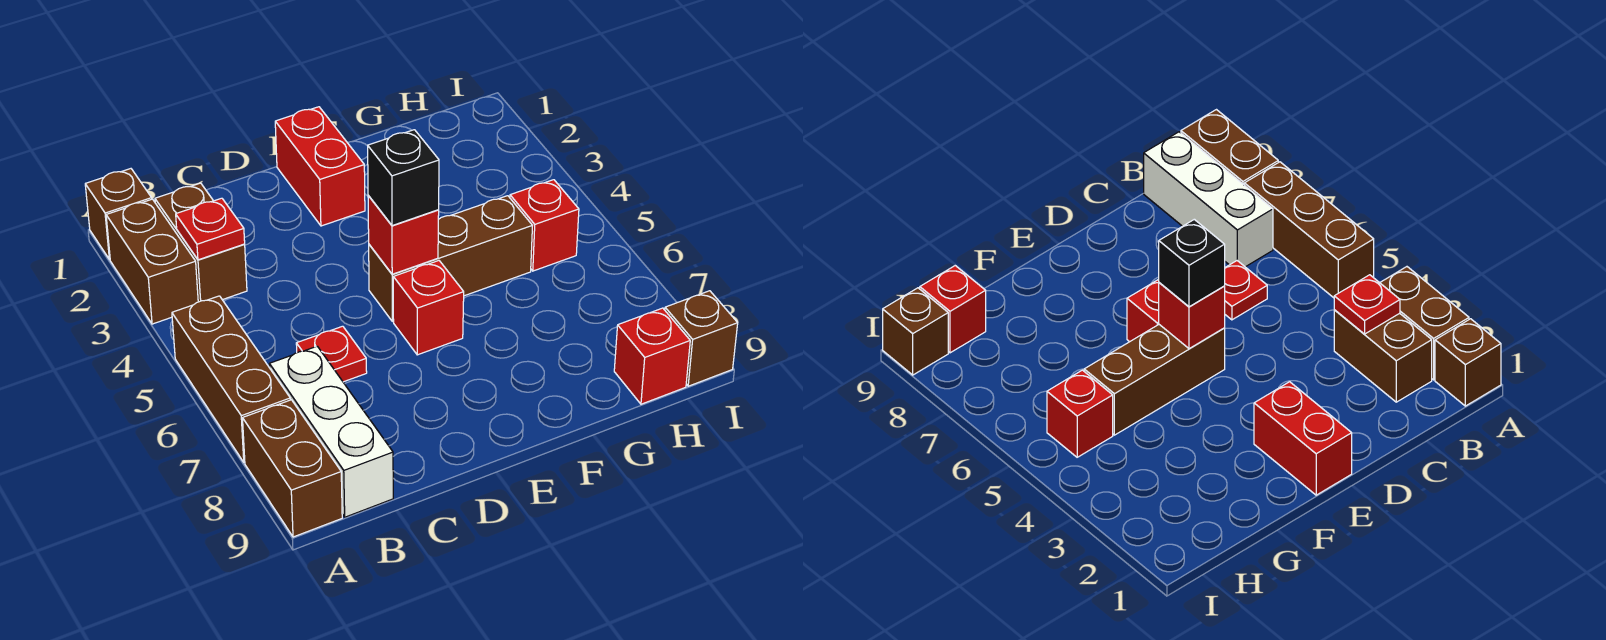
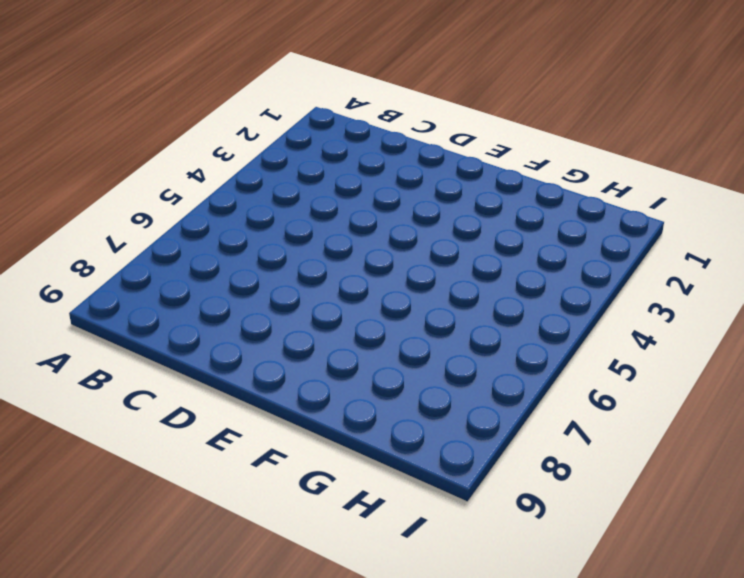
none -> brown brick A1 level 1
none -> brown brick A2:A3 level 1
none -> brown brick A5:A7 level 1

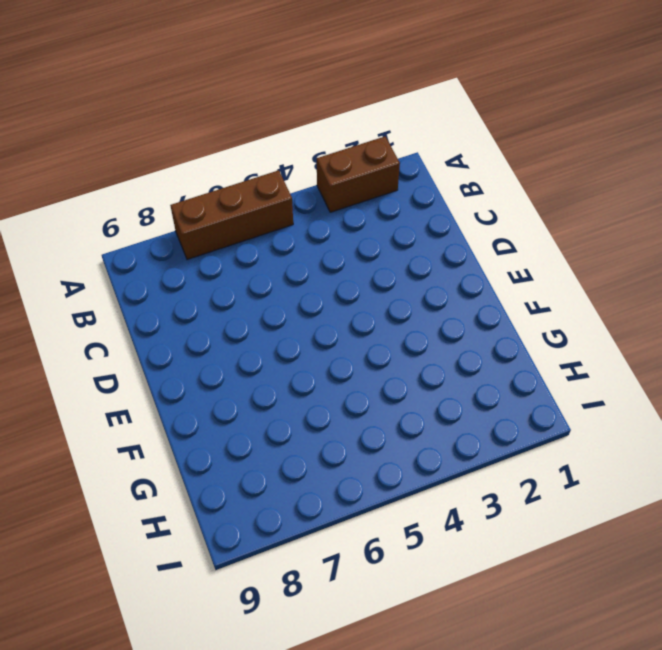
none -> brown brick A1 level 1
none -> brown brick A8:A9 level 1
none -> brown brick B2:B3 level 1

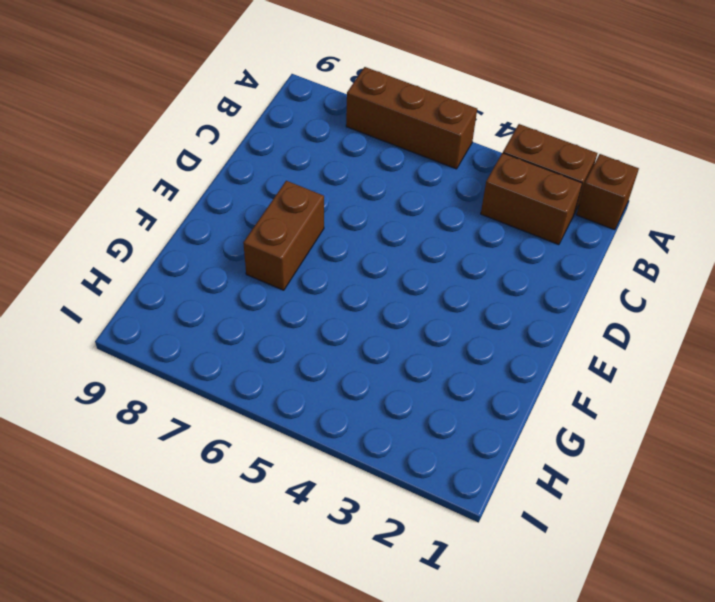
brown brick E7:F7 level 1 -> brown brick A8:A9 level 1
none -> white brick B7:B9 level 1
none -> red plate C6 level 1
none -> red brick E1:E2 level 1

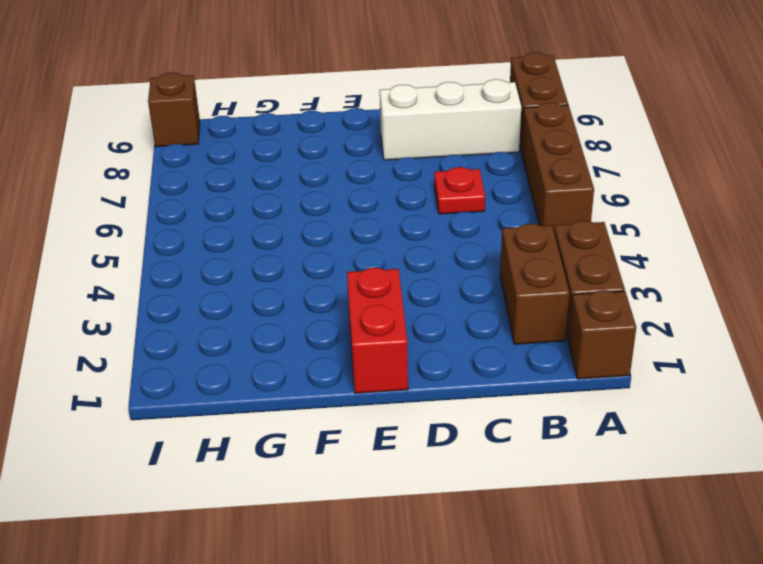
white brick B8:D8 level 1 -> white brick B7:B9 level 1
none -> brown brick E5:G5 level 1
none -> red brick E6 level 1
none -> red brick H5 level 1

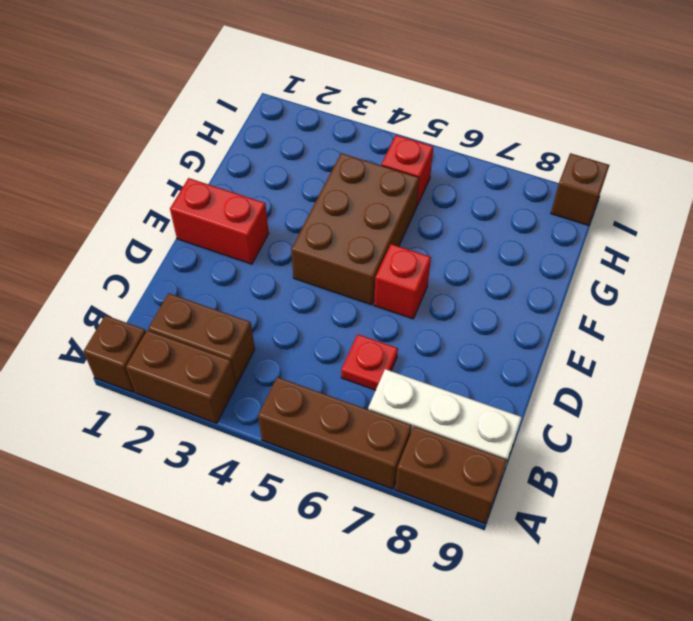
brown brick E4:G5 level 1 -> brown brick E5:G5 level 1
none -> red brick H9 level 1
none -> red plate B3 level 2
none -> red brick E5 level 2

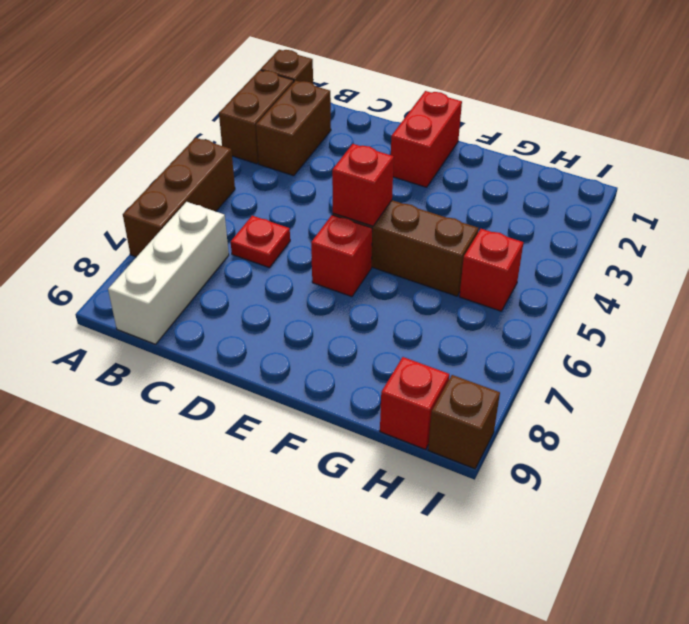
none -> brown brick A8:A9 level 1
none -> red plate B3 level 2
none -> black brick E5 level 3

